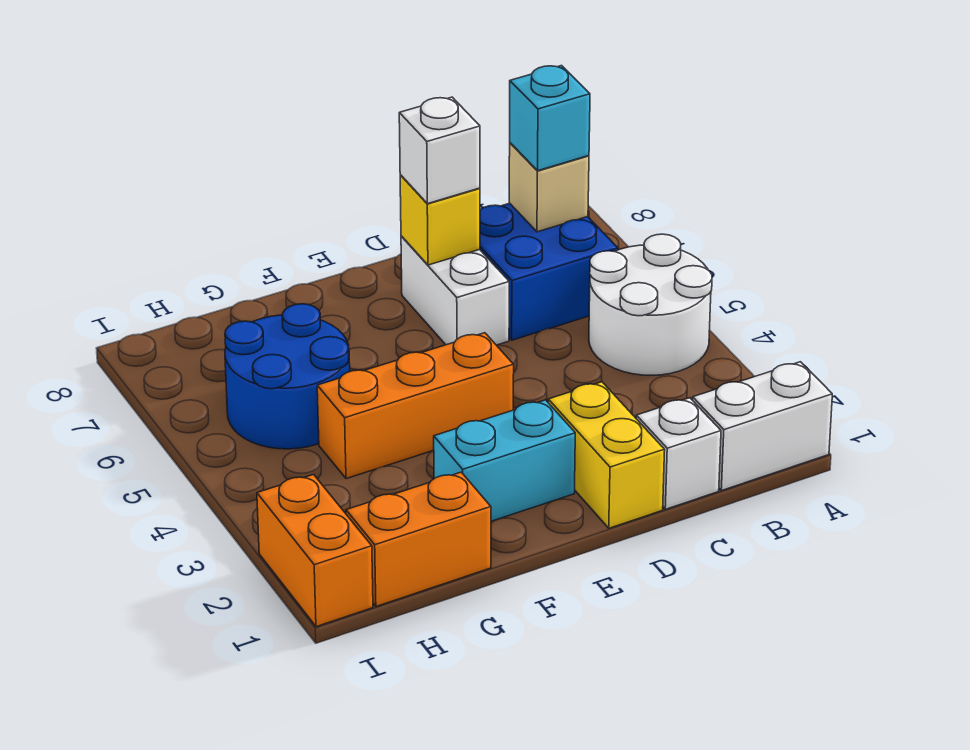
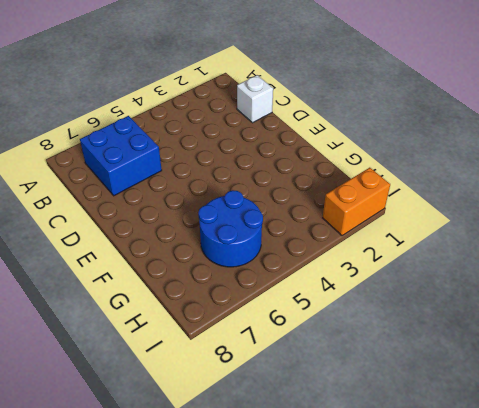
none -> white brick A1:B1 level 1
none -> white round brick A4:B5 level 1
none -> yellow brick D1:D2 level 1

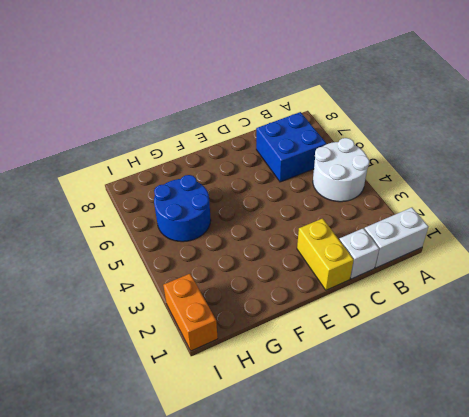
none -> white brick D6:D7 level 1
none -> cyan brick E2:F2 level 1
none -> orange brick E4:G4 level 1

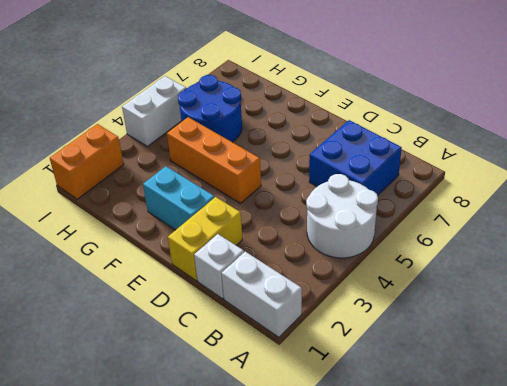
white brick I4:I5 level 1 -> white brick D6:D7 level 1
none -> orange brick G1:H1 level 1
none -> tan brick B7 level 2
none -> yellow brick D7 level 2

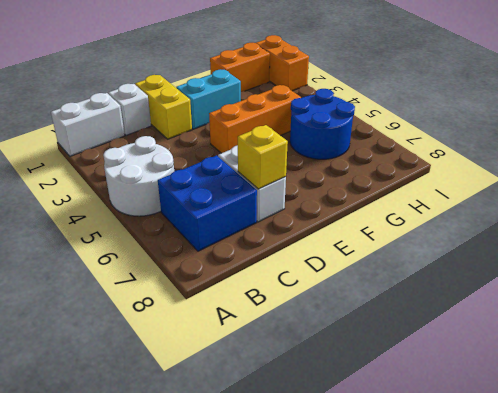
none -> tan brick B7 level 2
none -> cyan brick B7 level 3
none -> white brick D7 level 3

